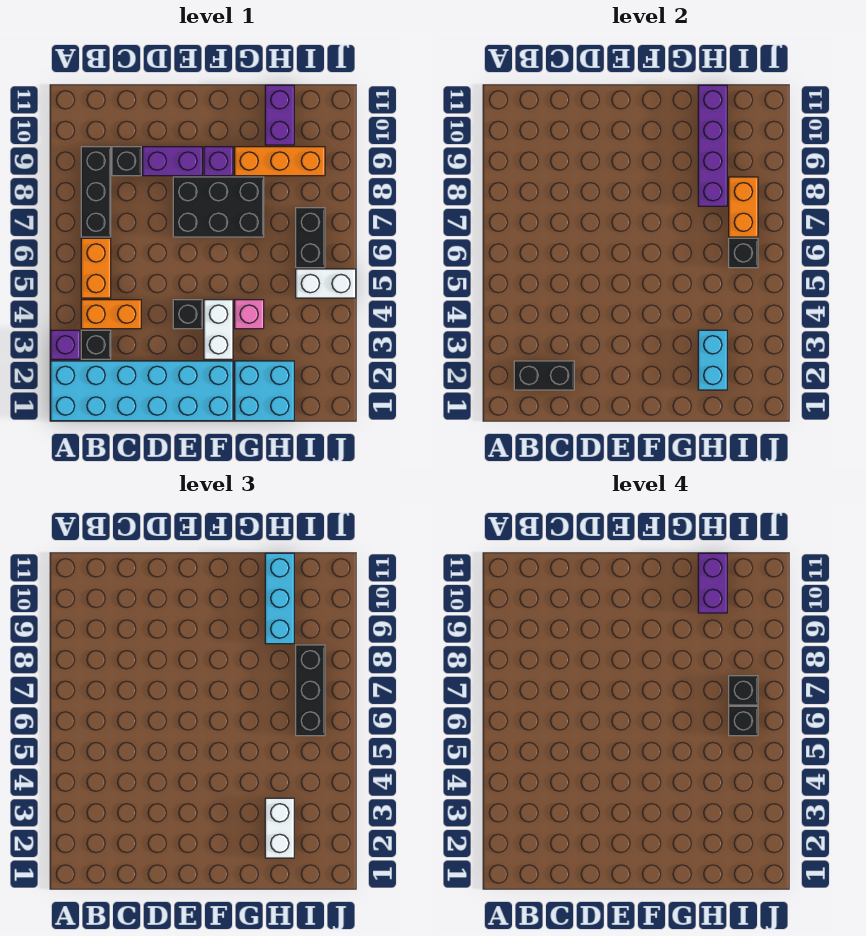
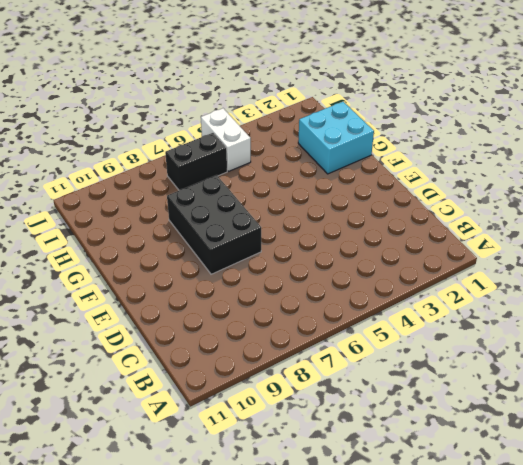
none -> cyan brick A1:F2 level 1
none -> purple brick A3 level 1
none -> black brick B3 level 1

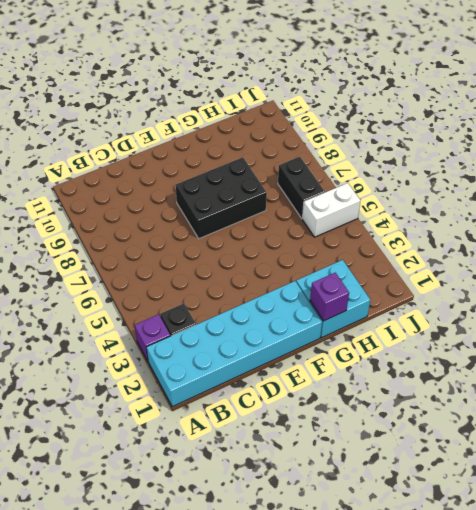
purple brick G1 level 2 -> purple brick F9 level 1
none -> orange brick B4:C4 level 1
none -> orange brick B5:B6 level 1
none -> black brick B7:B9 level 1

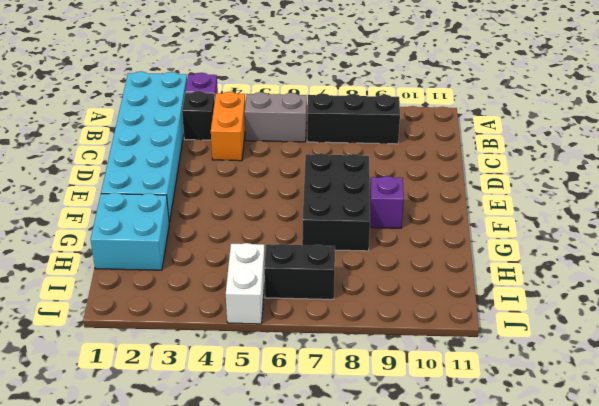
grey brick B5:B6 level 1 -> orange brick B5:B6 level 1
none -> black brick C9 level 1
none -> purple brick D9:E9 level 1
none -> black brick E4 level 1

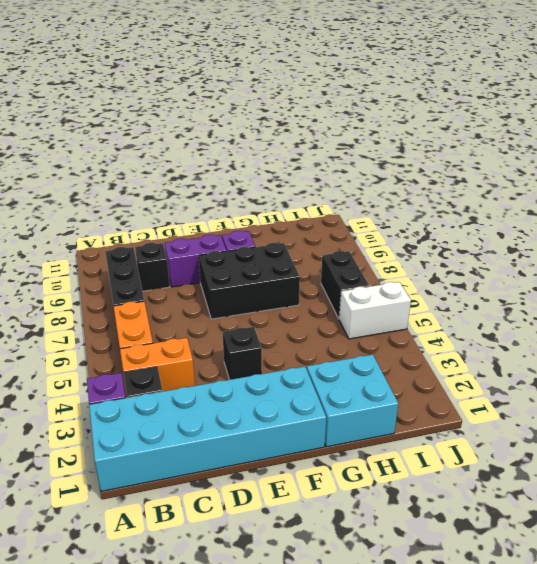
none -> white brick F3:F4 level 1
none -> pink brick G4 level 1
none -> orange brick G9:I9 level 1

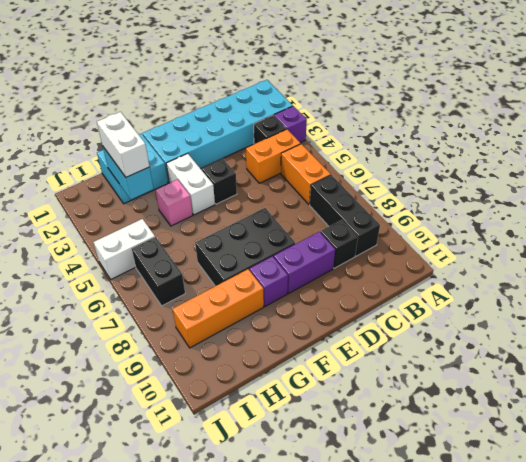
none -> purple brick H10:H11 level 1
none -> black brick B2:C2 level 2
none -> purple brick H8:H11 level 2

